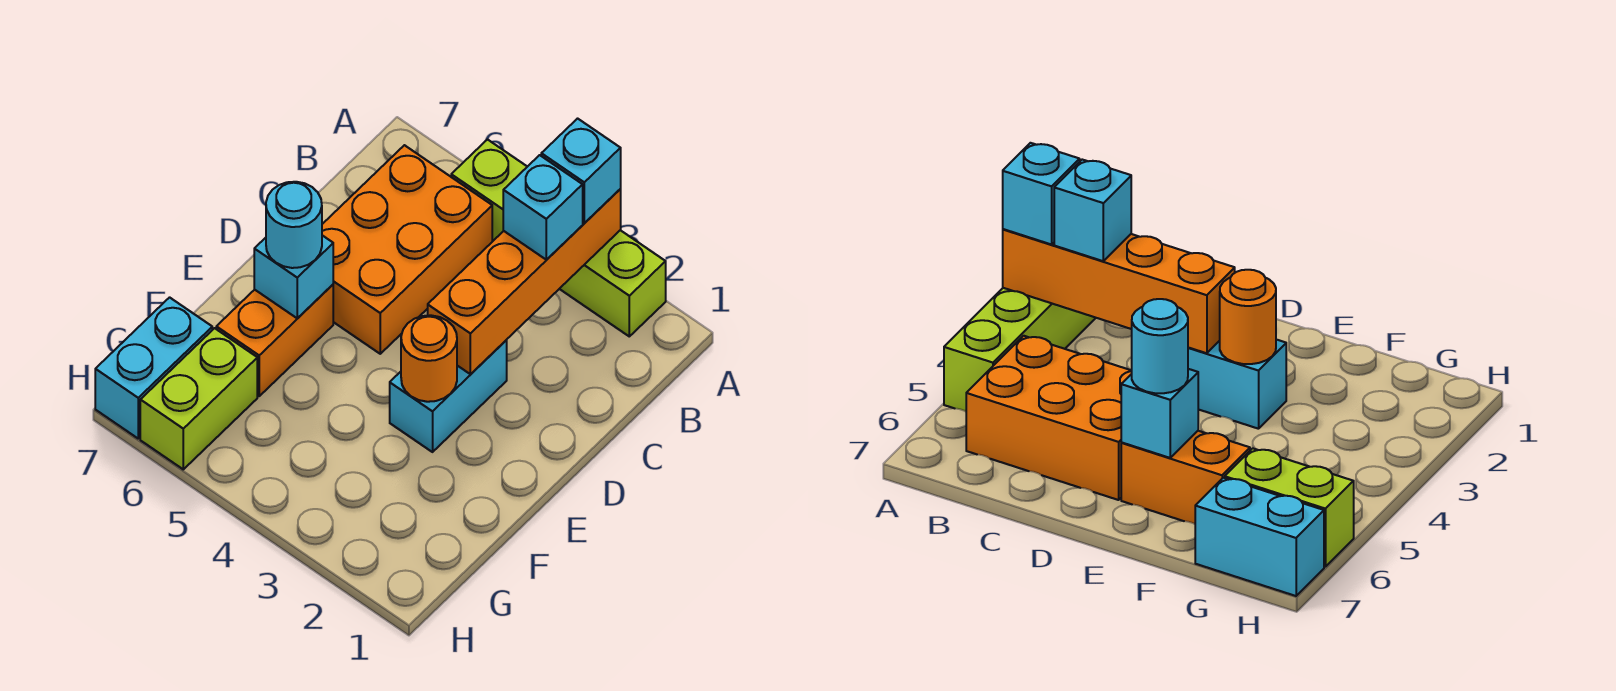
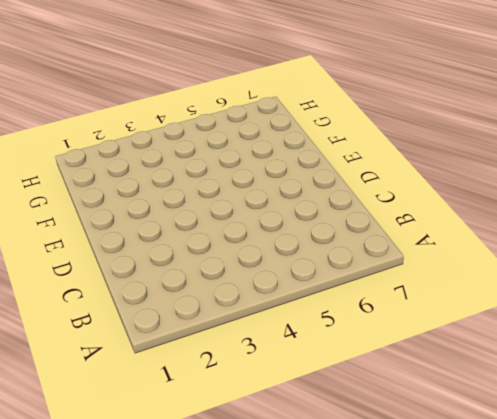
none -> lime brick A2:A5 level 1
none -> orange brick B5:D6 level 1
none -> cyan brick D3:E3 level 1

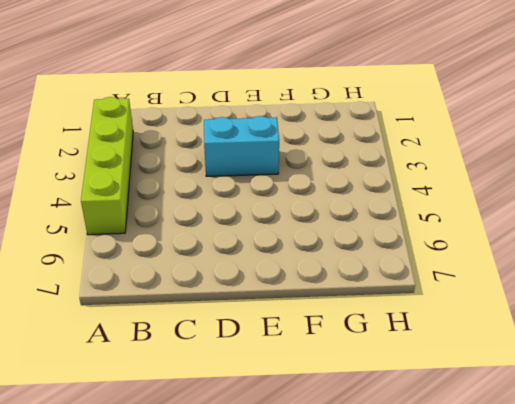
none -> orange brick B5:D6 level 1
none -> orange brick E6:F6 level 1
none -> lime brick G6:H6 level 1

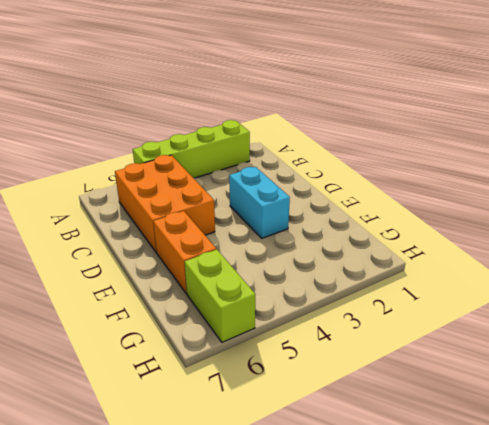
none -> cyan brick G7:H7 level 1
none -> orange brick A3:D3 level 2
none -> orange round brick E3 level 2

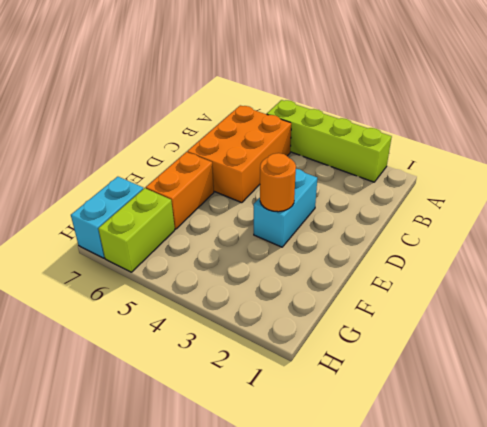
none -> orange brick A3:D3 level 2
none -> cyan brick E6 level 2
none -> cyan brick A3 level 3

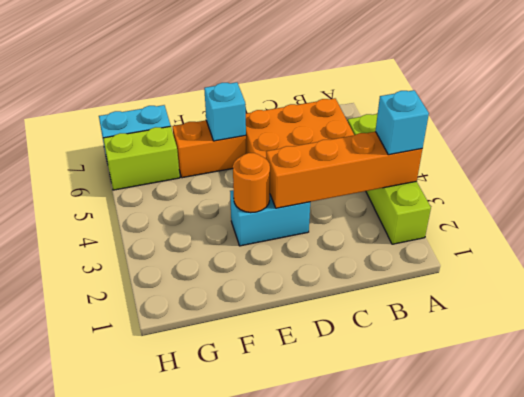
none -> cyan brick B3 level 3
none -> cyan round brick E6 level 3

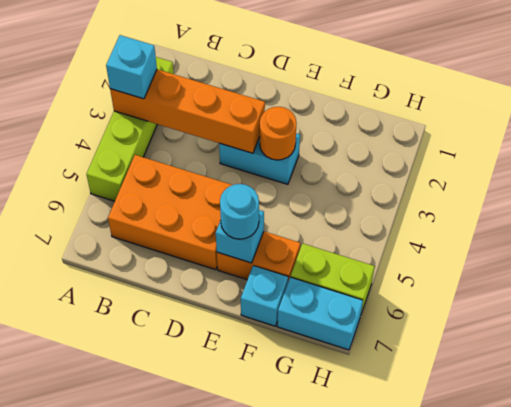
cyan brick F7 level 1 -> cyan brick B3 level 3

